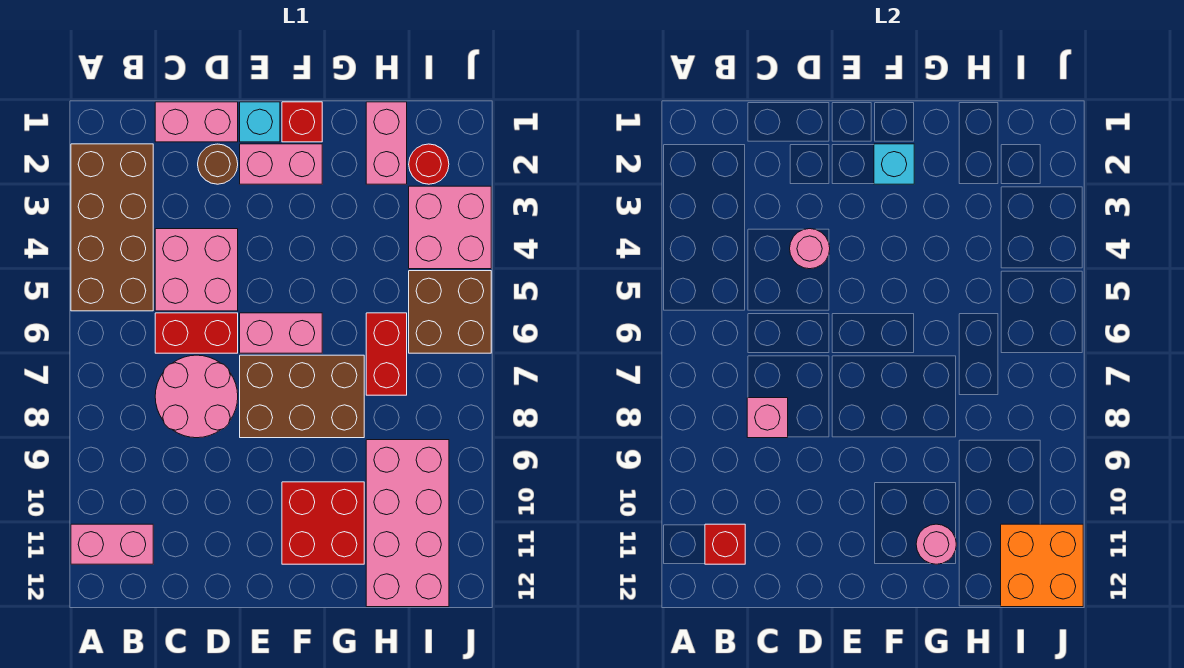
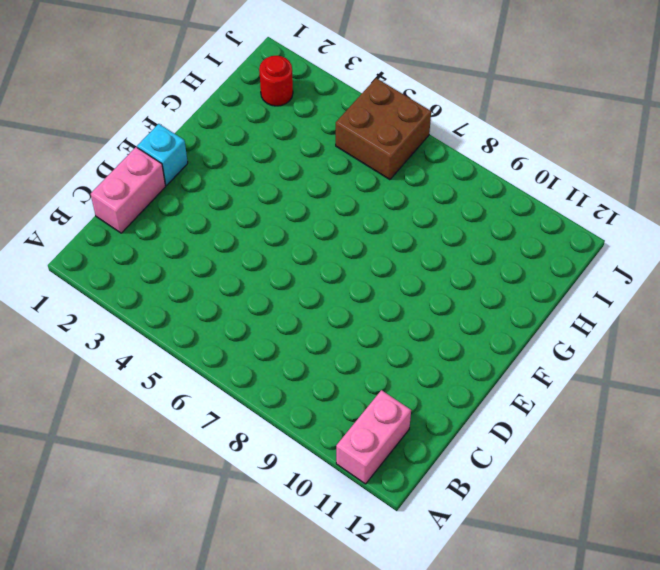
none -> brown brick A2:B5 level 1
none -> pink brick C4:D5 level 1
none -> red brick C6:D6 level 1

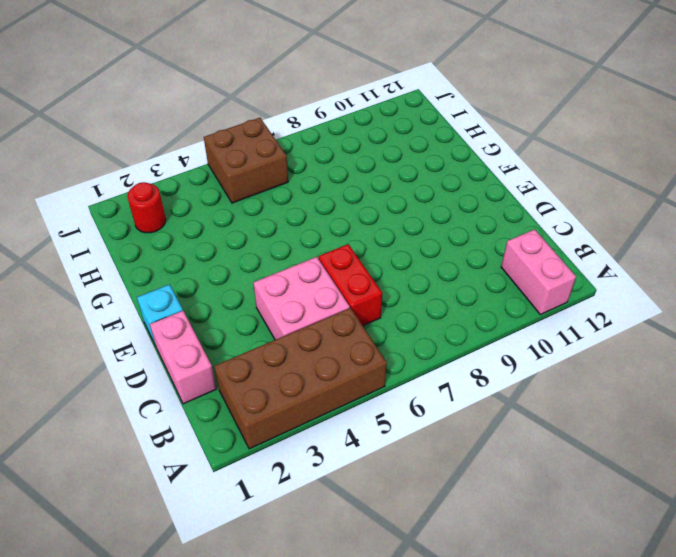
none -> pink round brick C7:D8 level 1
none -> brown round brick D2 level 1
none -> pink brick E2:F2 level 1

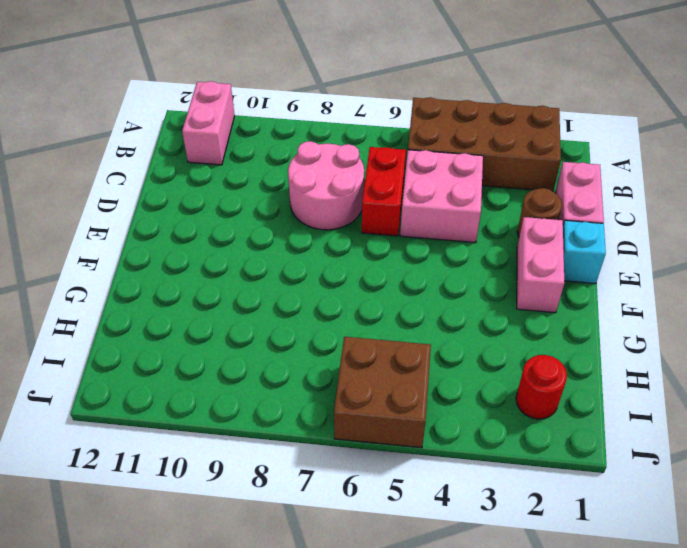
none -> pink brick E6:F6 level 1
none -> brown brick E7:G8 level 1
none -> red brick F1 level 1

